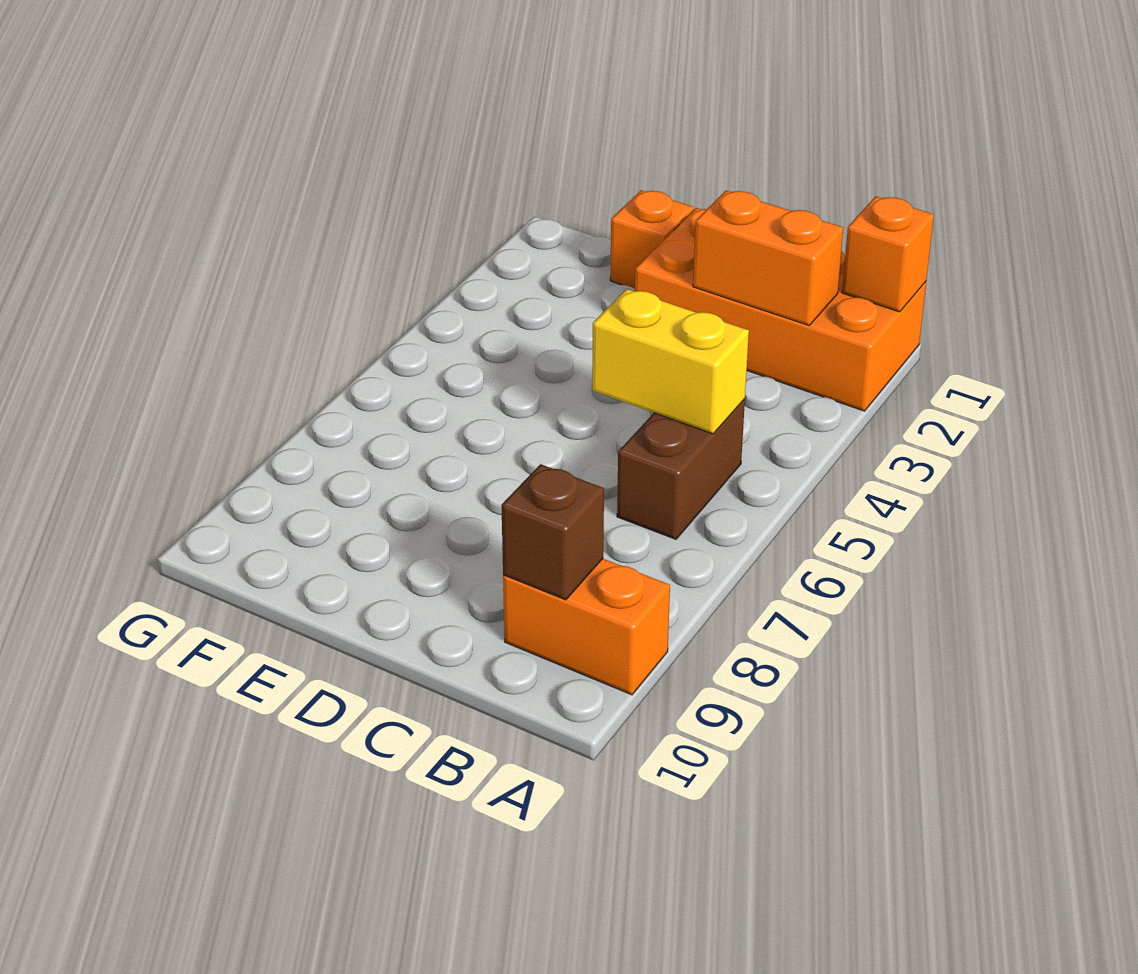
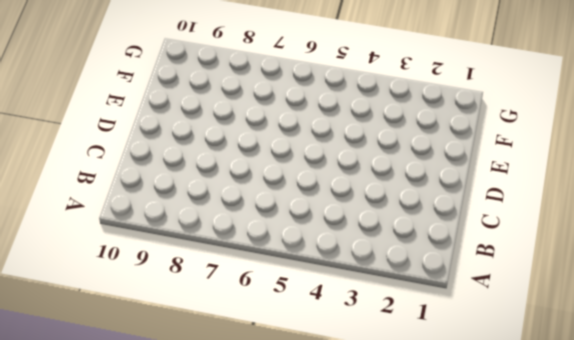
none -> orange brick A1:D2 level 1
none -> orange brick A9:B9 level 1

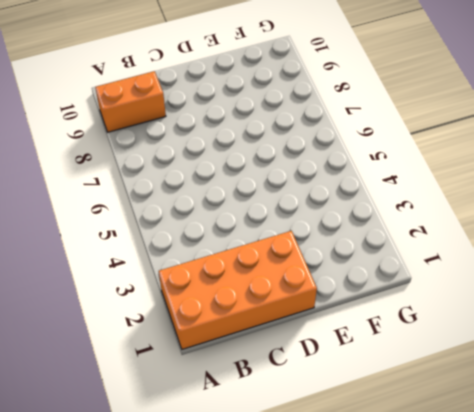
none -> brown brick B5:B6 level 1
none -> orange brick E1 level 1

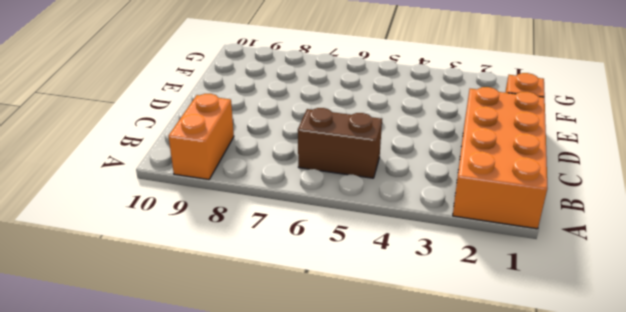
none -> orange brick A1 level 2
none -> orange brick B2:C2 level 2

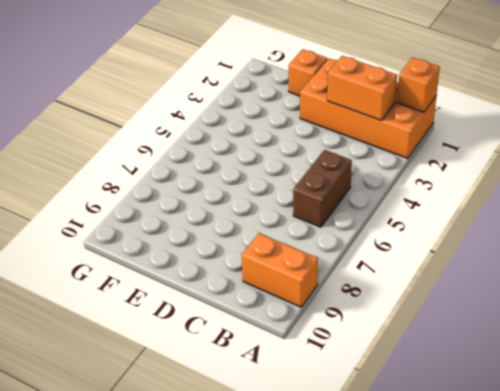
none -> yellow brick B5:C5 level 2
none -> brown brick B9 level 2

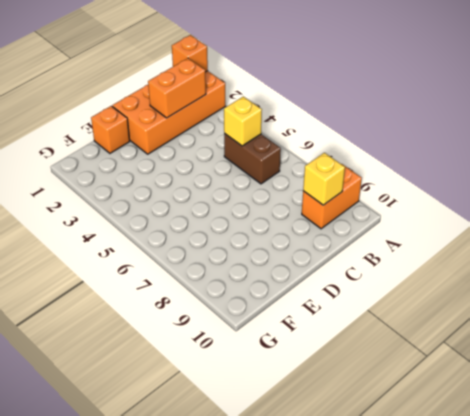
yellow brick B5 level 2 -> yellow brick B5:C5 level 2
yellow brick B9 level 2 -> brown brick B9 level 2

